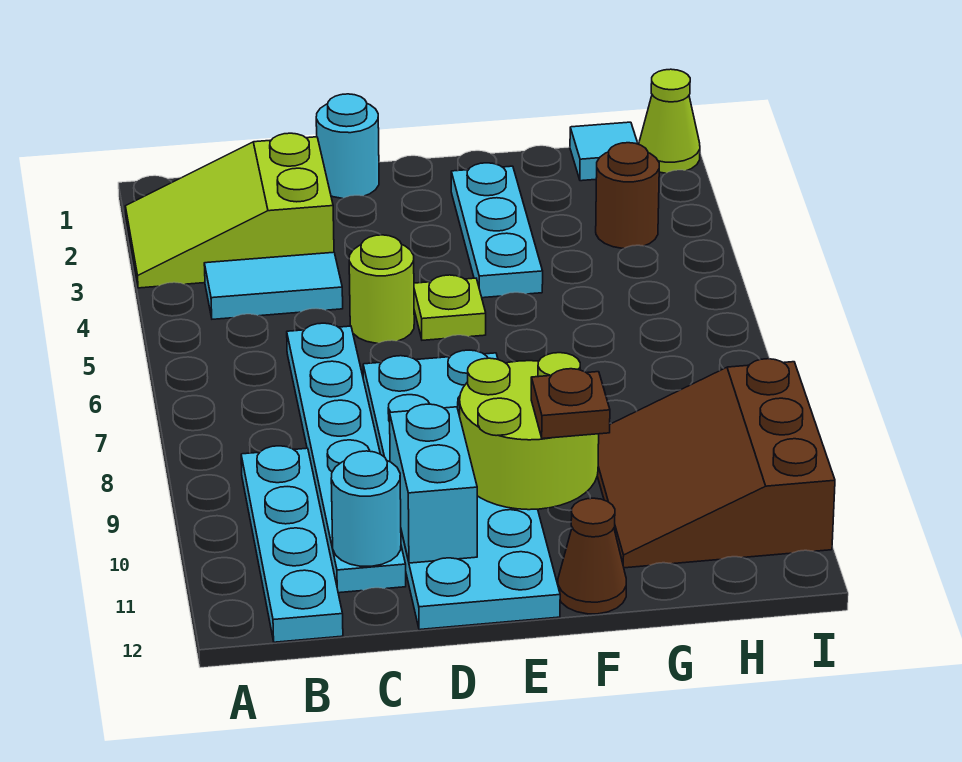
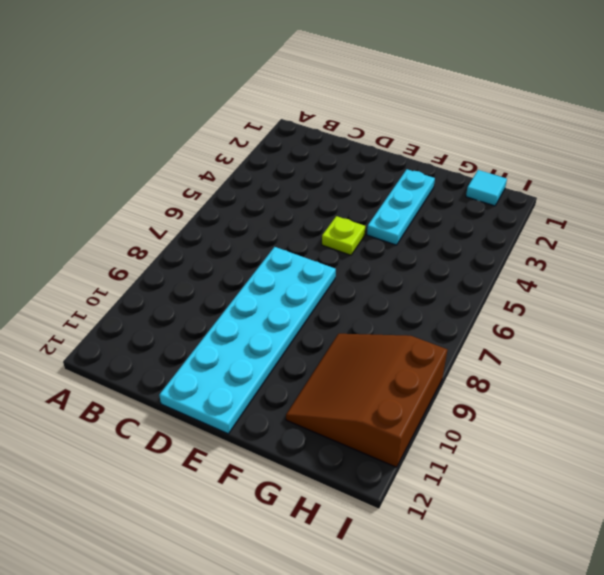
none -> lime slope A2:C3 level 1 top C
none -> cyan tile B4:C4 level 1
none -> cyan plate B9:B12 level 1

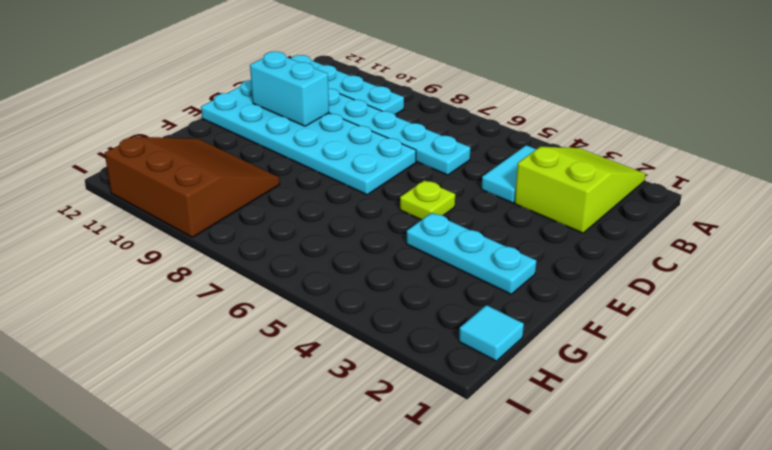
none -> cyan round brick D1 level 1
none -> lime round brick D5 level 1
none -> brown cone F12 level 1

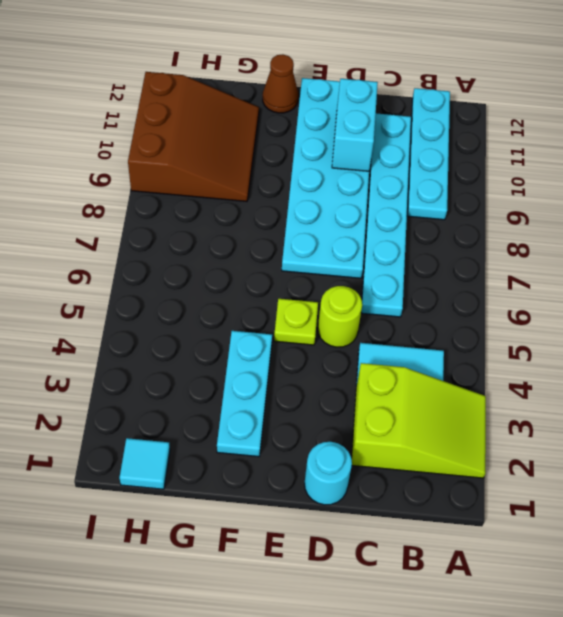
none -> brown round brick H3 level 1
none -> lime cone I1 level 1
none -> cyan round brick C11 level 2

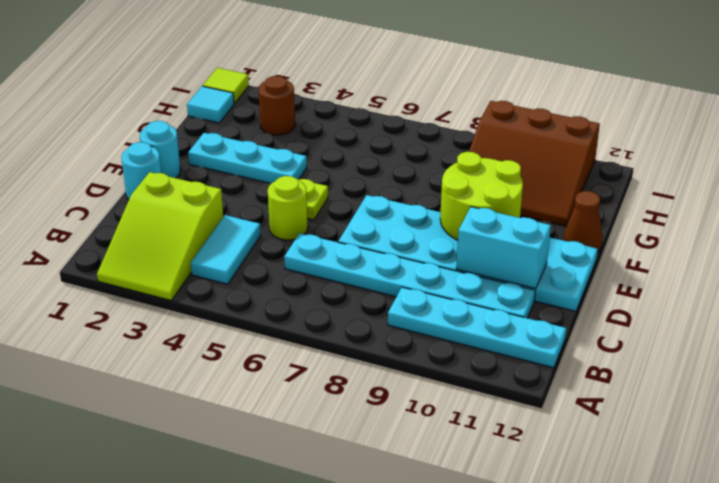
cyan round brick E1 level 1 -> cyan round brick C11 level 2
lime tile I1 level 1 -> lime cone I1 level 1
none -> brown plate F10 level 3

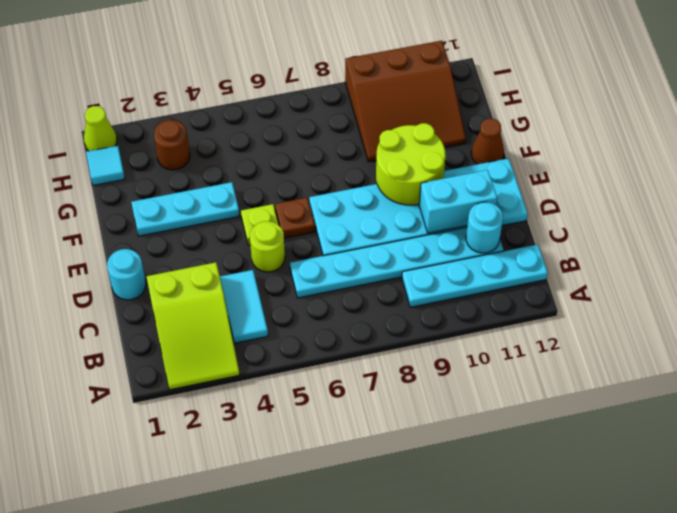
brown plate E6 level 1 -> brown plate F10 level 3

